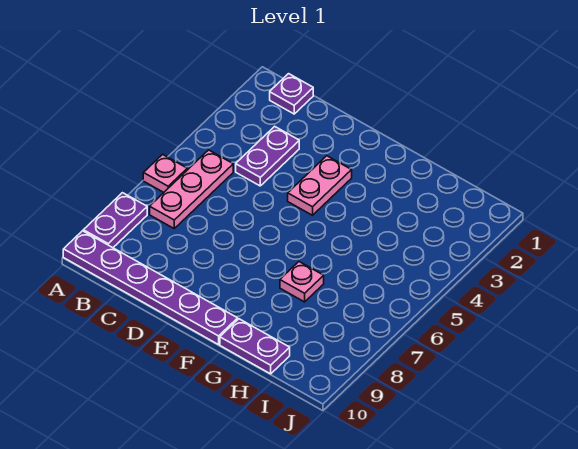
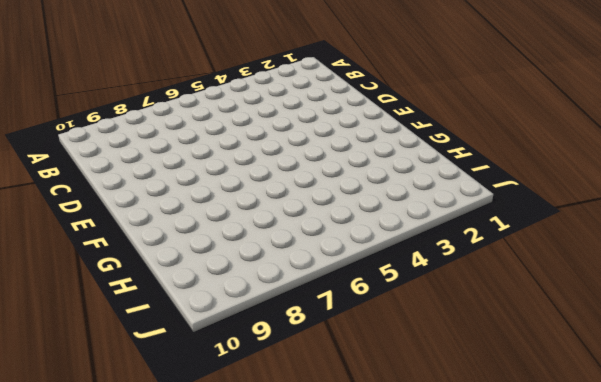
none -> pink plate A6 level 1
none -> purple plate A8:A9 level 1

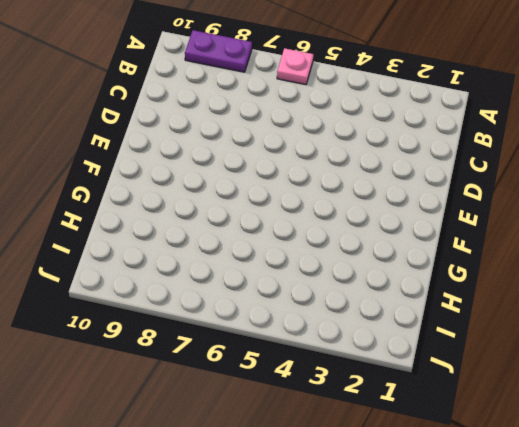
none -> purple plate A10:F10 level 1
none -> purple plate B1 level 1

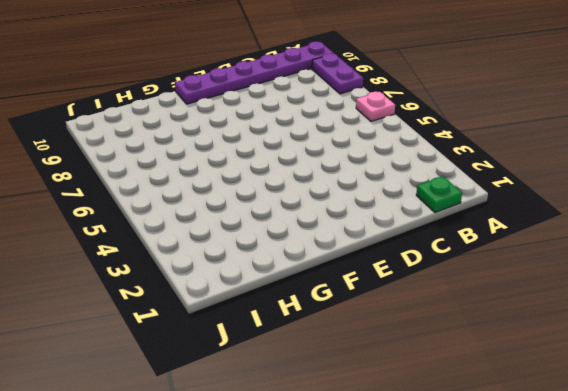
green plate B1 level 1 -> purple plate B1 level 1
none -> pink plate B5:B7 level 1
none -> purple plate C3:C4 level 1

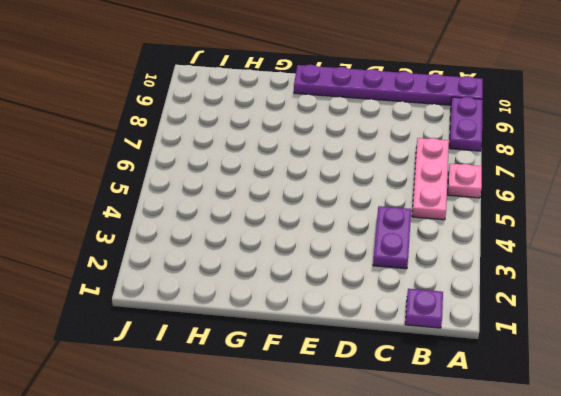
none -> pink plate E3:E4 level 1
none -> pink plate G7 level 1

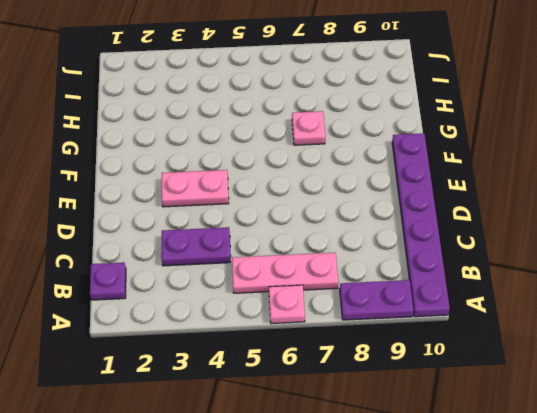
none -> purple plate G10:H10 level 1

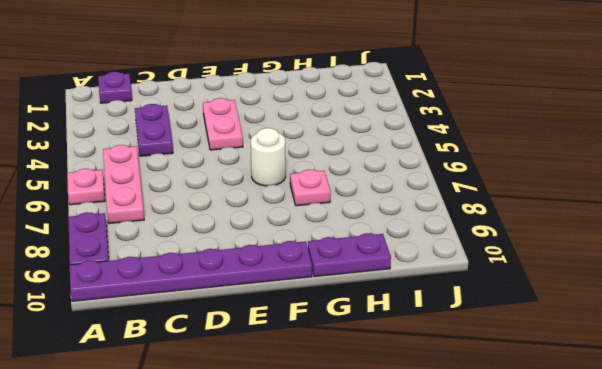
white round brick F6 level 1 -> none

